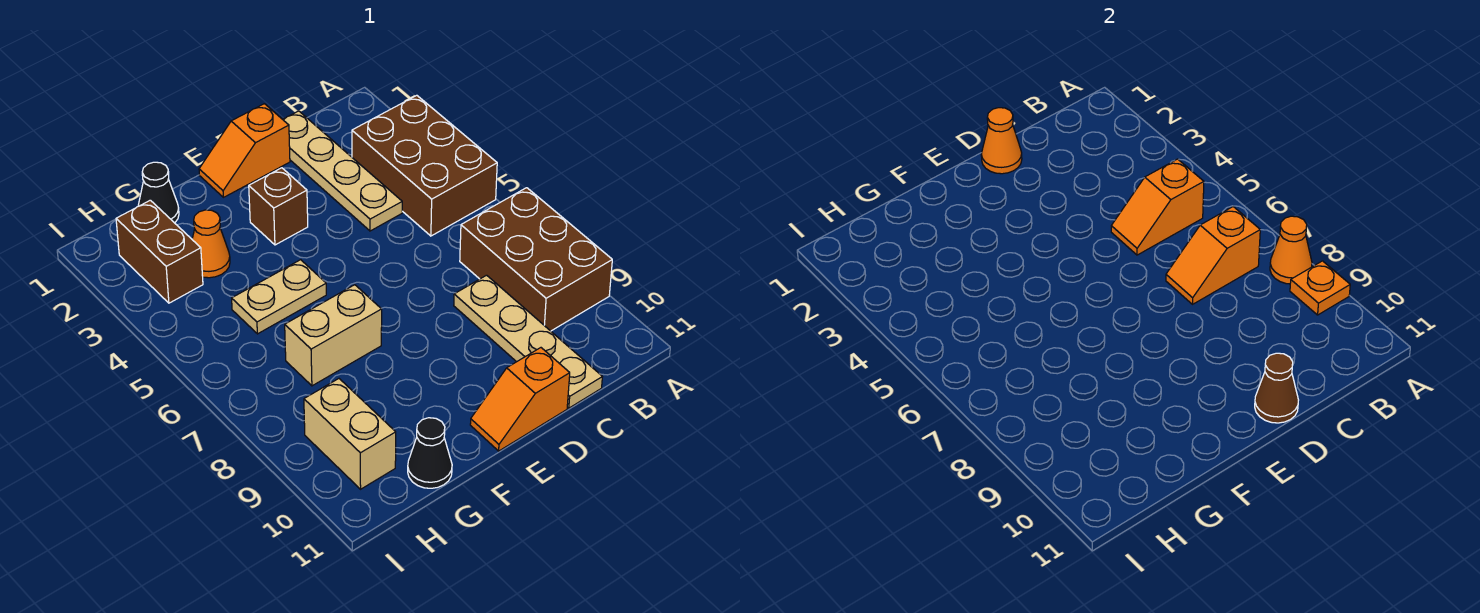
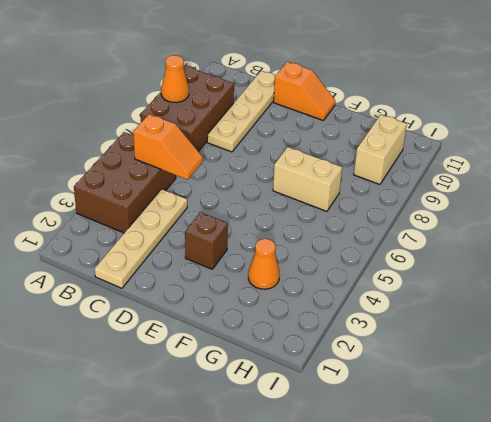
none -> orange slope D1:E1 level 1 top D
none -> tan plate F5:G5 level 1
none -> black cone G1 level 1

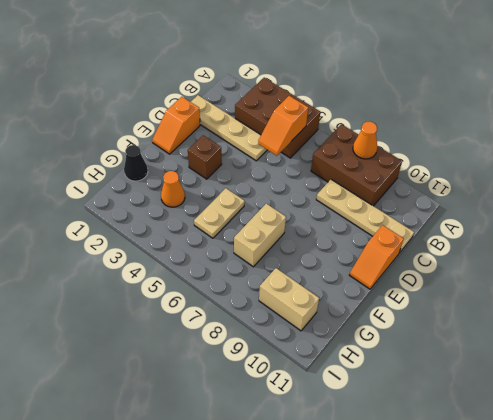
none -> black cone G11 level 1
none -> brown brick H2:H3 level 1
none -> orange plate A9 level 2

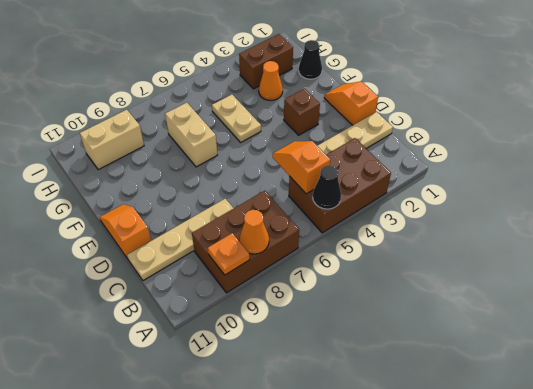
black cone A5 level 2 -> black cone G11 level 1
none -> orange slope B7:C7 level 2 top B
none -> orange cone D1 level 2
none -> brown cone D11 level 2

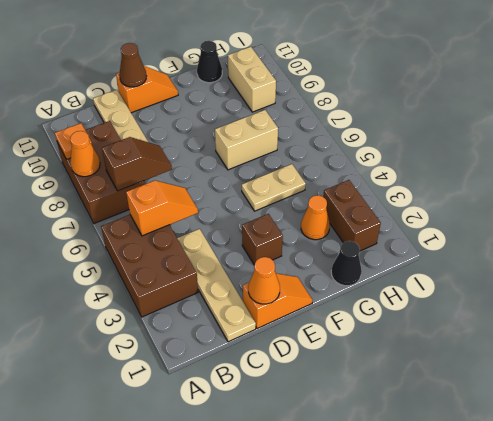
brown slope B7:C7 level 2 top B -> orange slope B7:C7 level 2 top B

